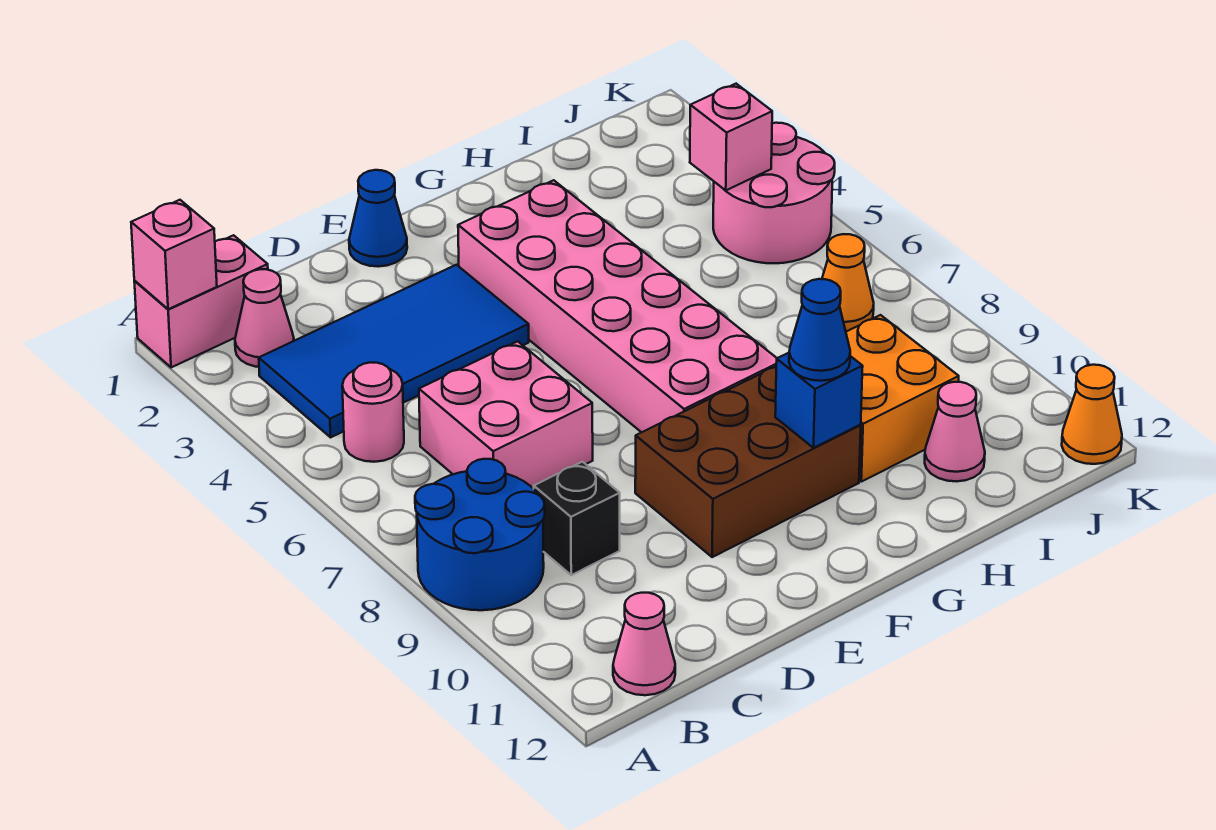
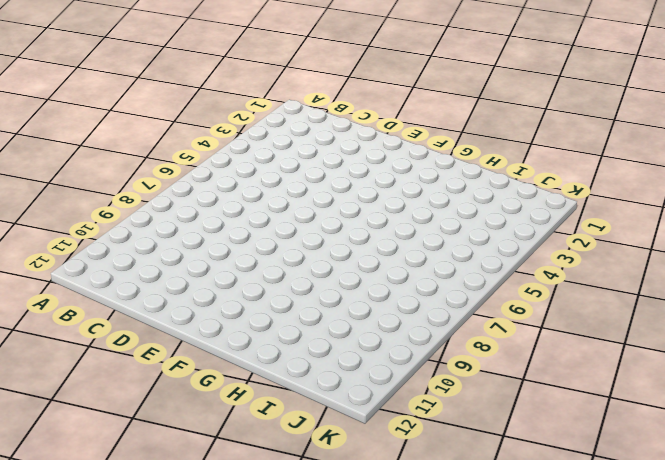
none -> pink brick A1:B1 level 1
none -> blue round brick A8:B9 level 1
none -> pink cone B2 level 1

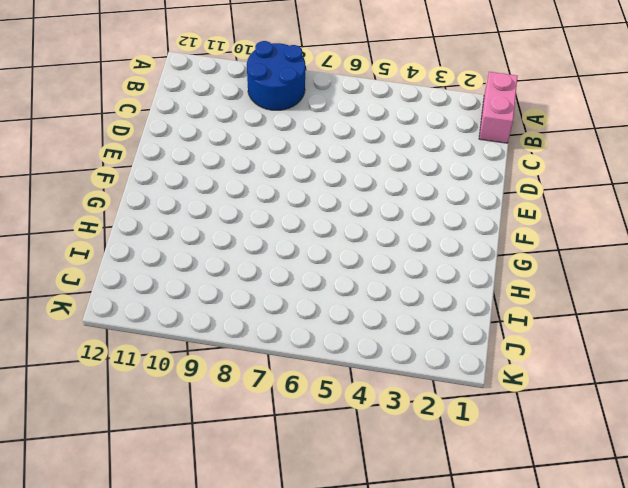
none -> pink cone B2 level 1
none -> blue tile B3:E4 level 1
none -> pink round brick B5 level 1

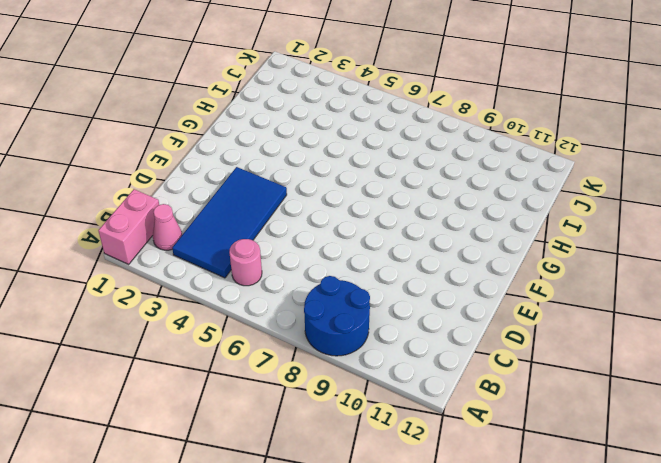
none -> pink cone B12 level 1
none -> pink brick C6:D7 level 1
none -> black brick C9 level 1

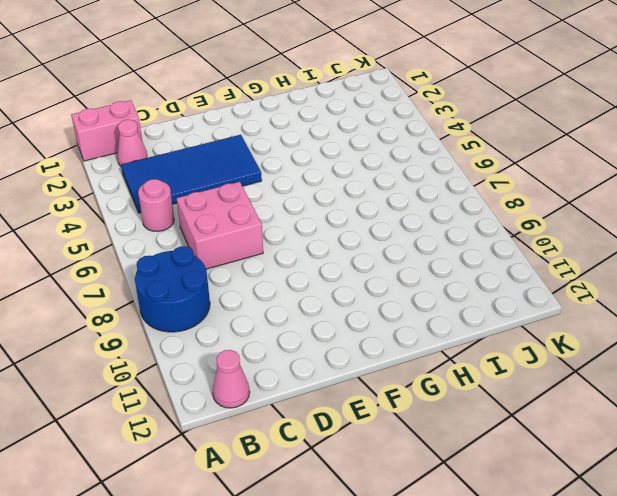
none -> black brick C9 level 1
none -> blue cone E1 level 1
none -> brown brick E9:G10 level 1

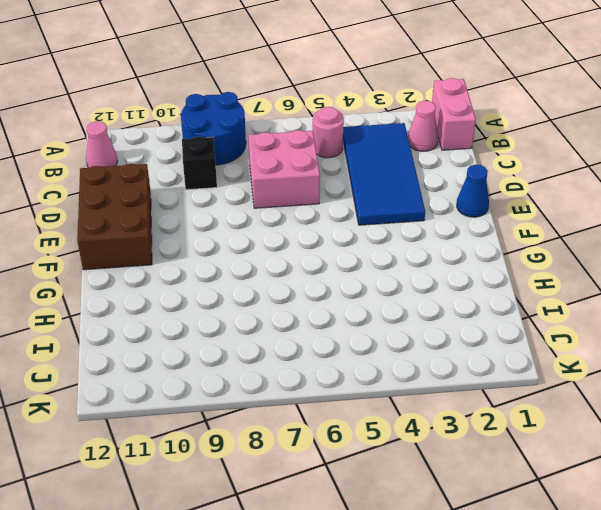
brown brick D11:F12 level 1 -> brown brick E9:G10 level 1
none -> pink brick F3:G8 level 1
none -> orange brick H9:I10 level 1
none -> pink cone I11 level 1

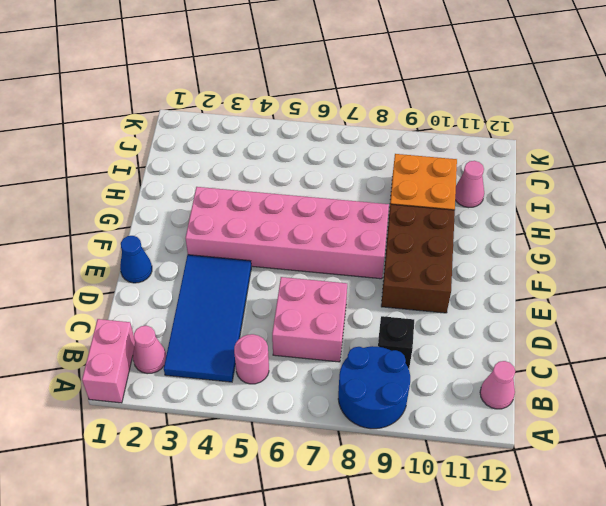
none -> pink round brick J4:K5 level 1
none -> orange cone J7 level 1
none -> orange cone K12 level 1

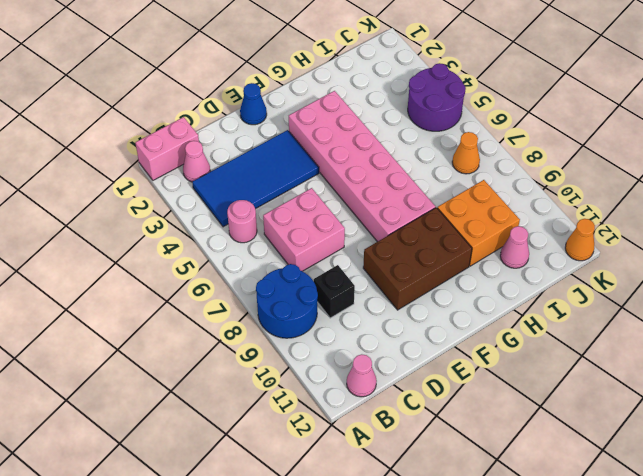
purple round brick J4:K5 level 1 -> pink round brick J4:K5 level 1
none -> pink brick A1 level 2
none -> blue brick G10 level 2
none -> pink brick J4 level 2

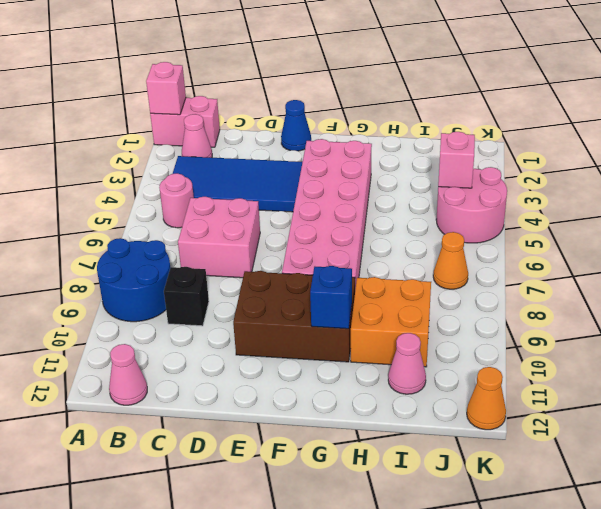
none -> blue cone G10 level 3

